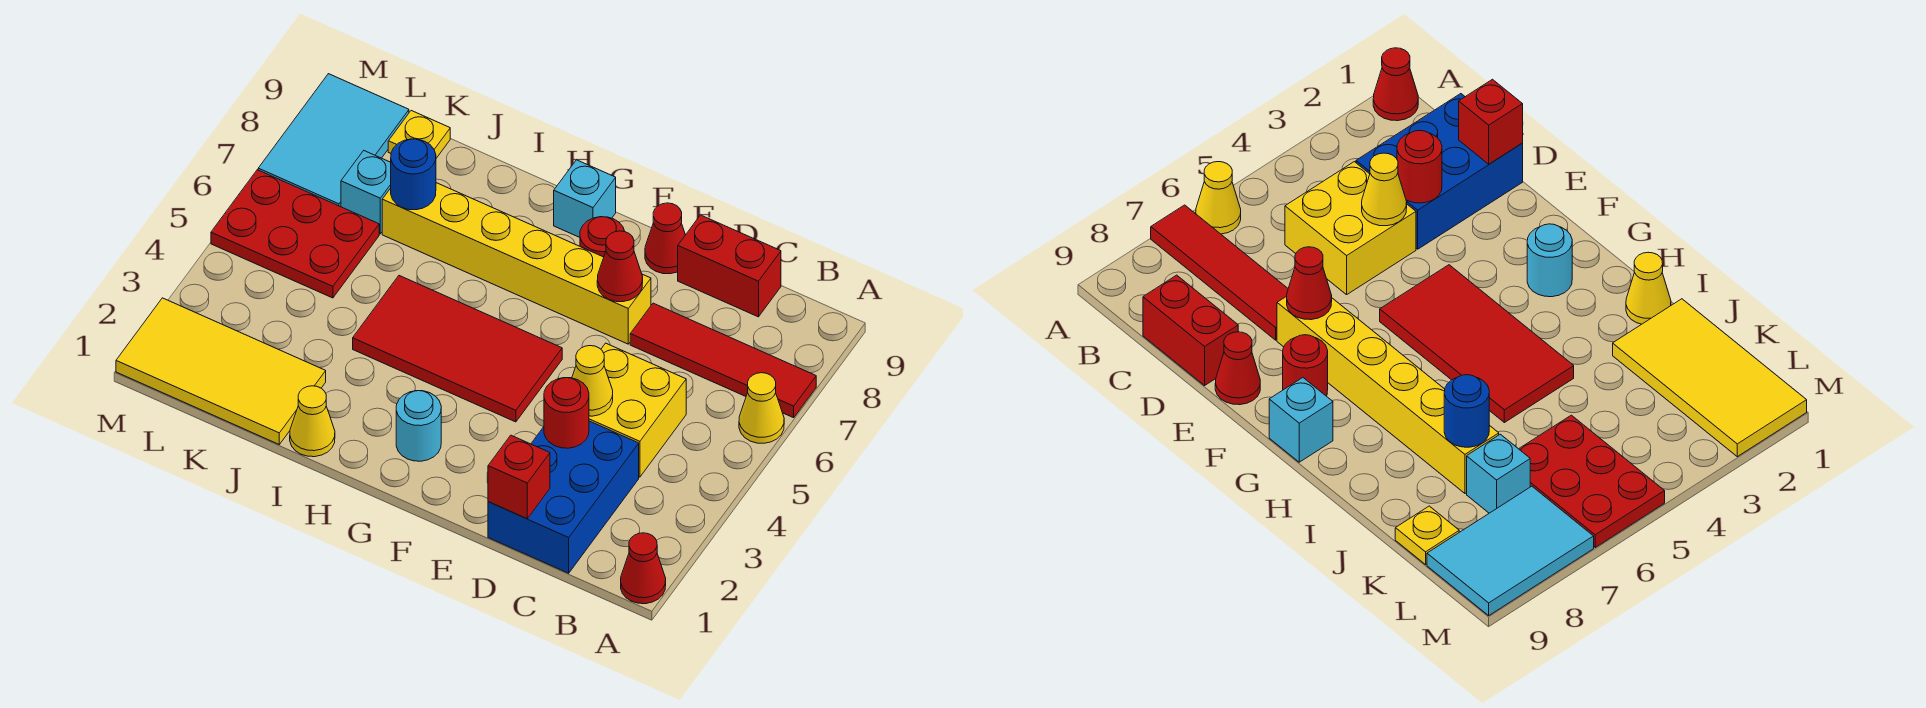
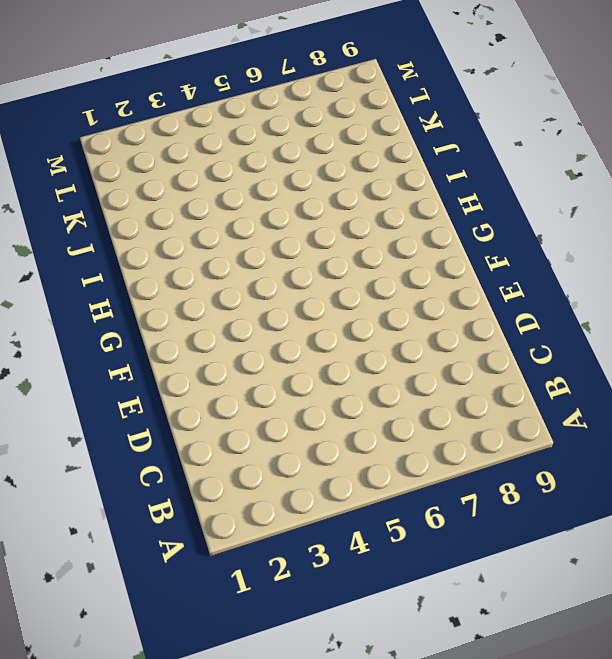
none -> red cone A1 level 1
none -> yellow cone A6 level 1
none -> red tile A7:D7 level 1

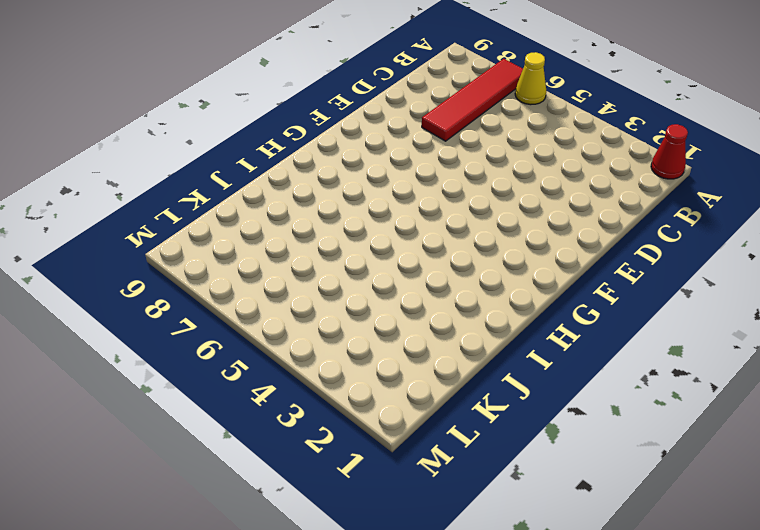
none -> blue brick C1:D3 level 1
none -> yellow brick C4:D5 level 1
none -> red brick C9:D9 level 1

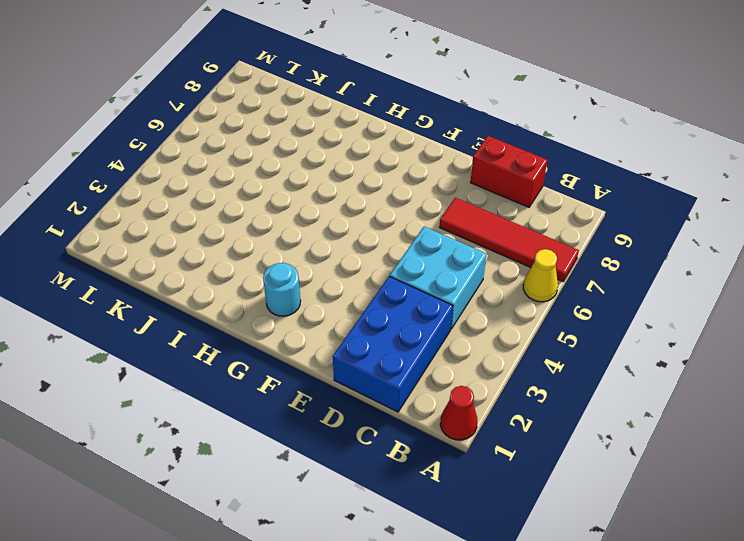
cyan brick C4:D5 level 1 -> yellow brick C4:D5 level 1
none -> yellow brick E7:J7 level 1
none -> red cone E9 level 1
none -> red tile F4:I5 level 1

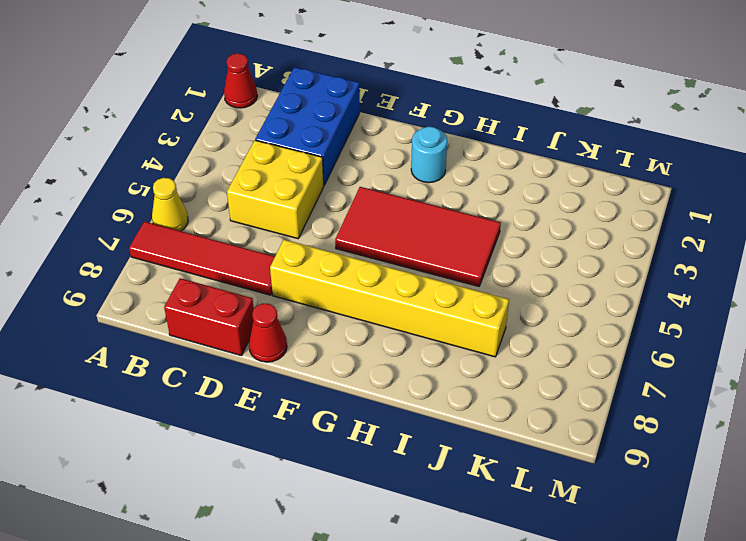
none -> red round brick F8 level 1
none -> cyan brick G9 level 1
none -> yellow cone I1 level 1

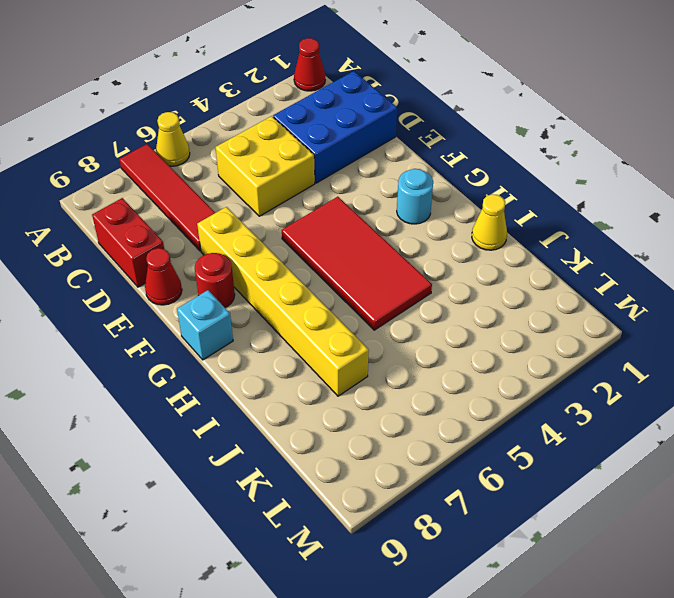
none -> yellow tile J1:M2 level 1
none -> red plate K5:M6 level 1
none -> cyan brick K7 level 1

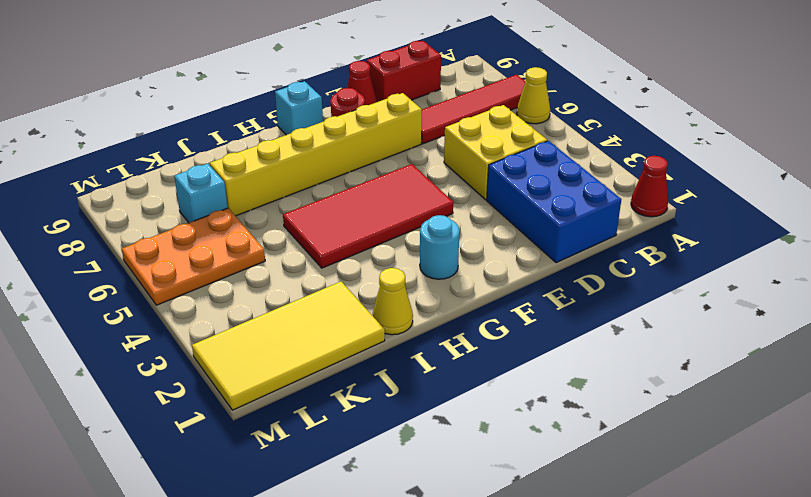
orange plate K5:M6 level 1 -> red plate K5:M6 level 1
none -> yellow plate K9 level 1
none -> cyan tile L7:M9 level 1
none -> red brick D1 level 2

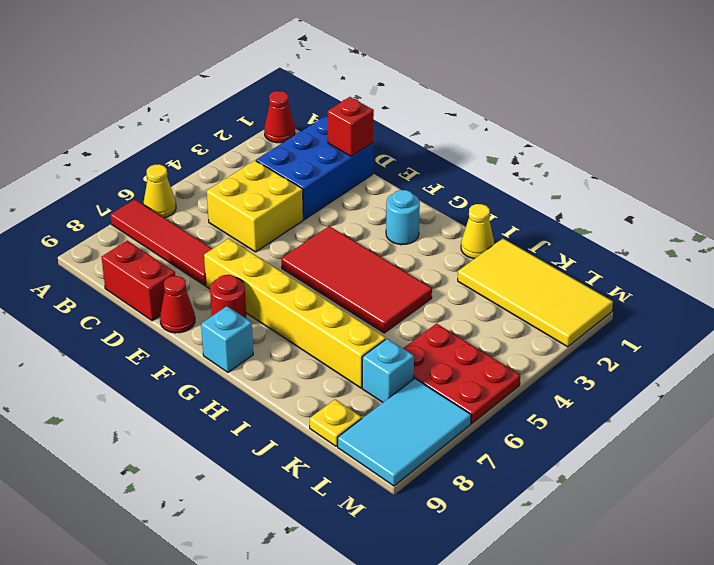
none -> red round brick D3 level 2
none -> yellow cone D4 level 2
none -> red cone E7 level 2

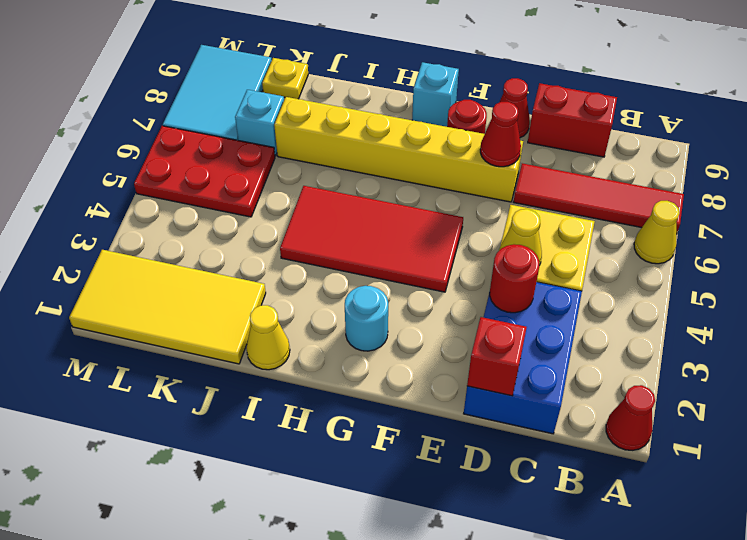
none -> blue round brick J7 level 2

